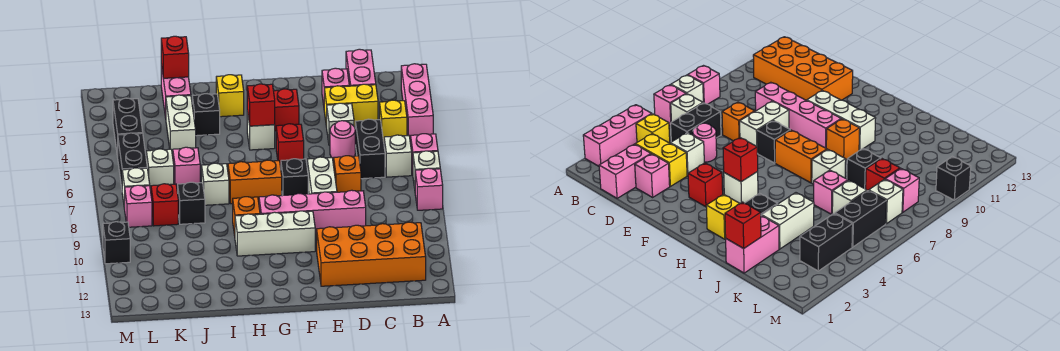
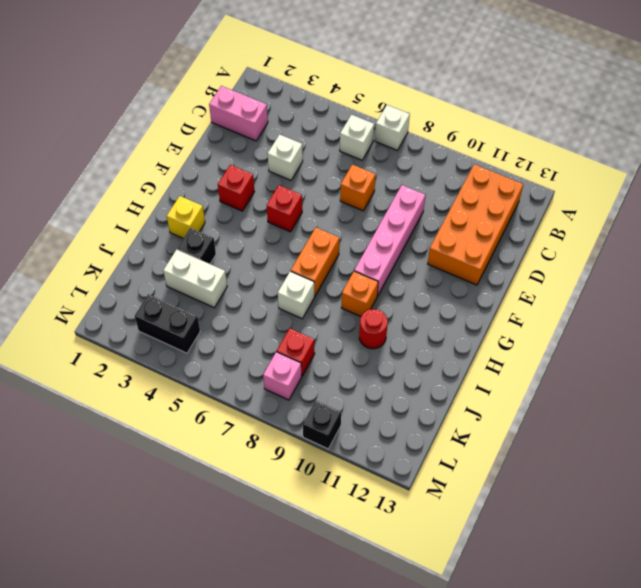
red round brick I10 level 1 -> none
none -> pink brick A2:A4 level 1
none -> pink brick A6 level 1
none -> pink brick A8 level 1
none -> yellow brick B4 level 1

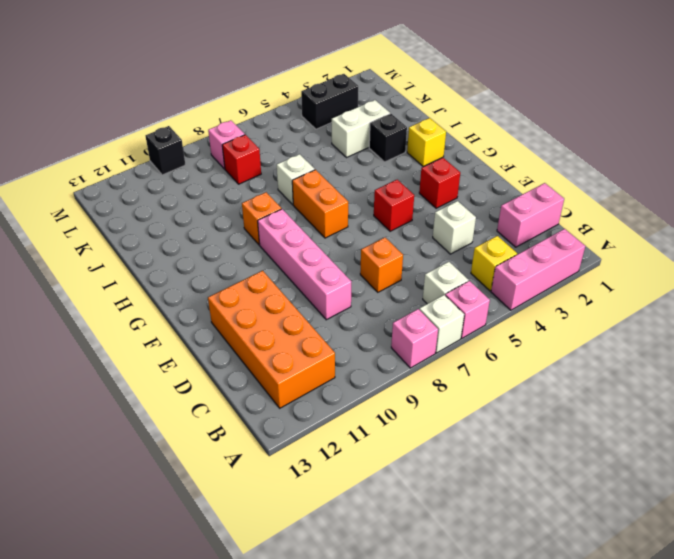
none -> yellow brick C3:D3 level 1
none -> black brick C5:C6 level 1
none -> pink brick D2 level 1
none -> pink round brick D5 level 1

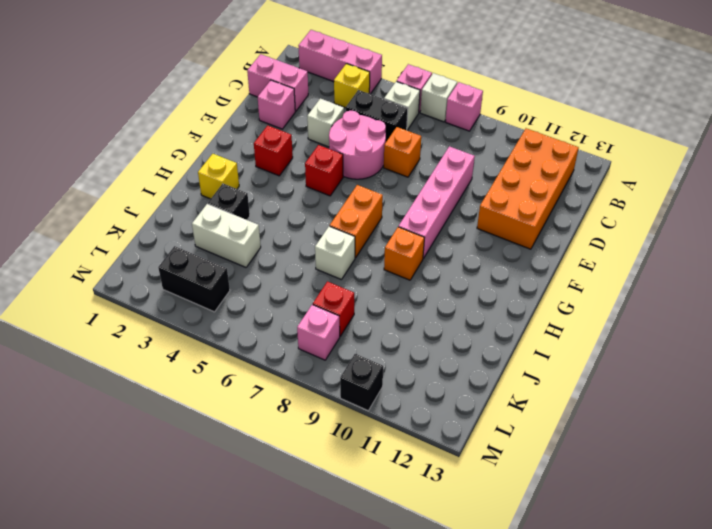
pink round brick D5:E6 level 1 -> pink round brick D5 level 1
none -> yellow brick C3:D3 level 1
none -> white brick E7:E8 level 1
none -> black brick F7 level 1
none -> white brick F10:H10 level 1

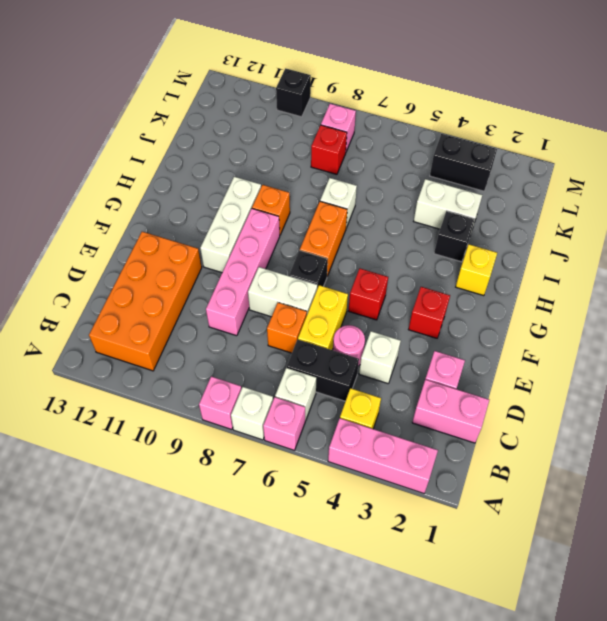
yellow brick D6:E6 level 1 -> yellow brick C3:D3 level 1
none -> white brick G4 level 1
none -> pink brick J1:J2 level 1
none -> pink brick J6 level 1
none -> black brick J8 level 1

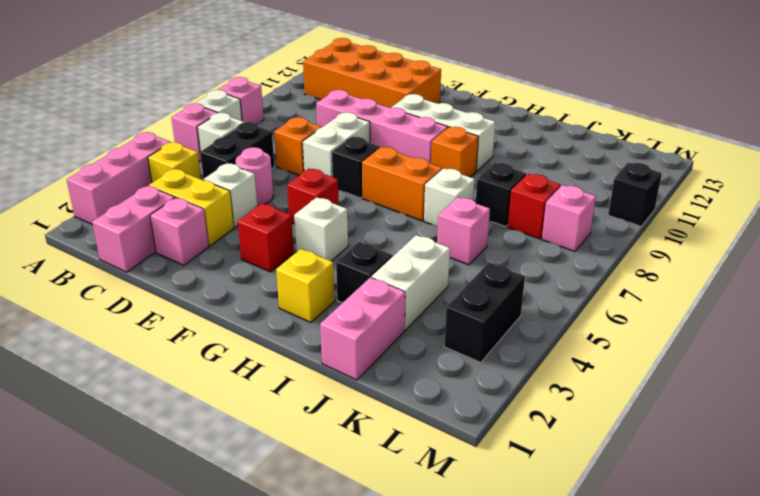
none -> white brick K6 level 1
none -> black brick L5:L6 level 1
none -> white brick L7 level 1
none -> red brick G4 level 2

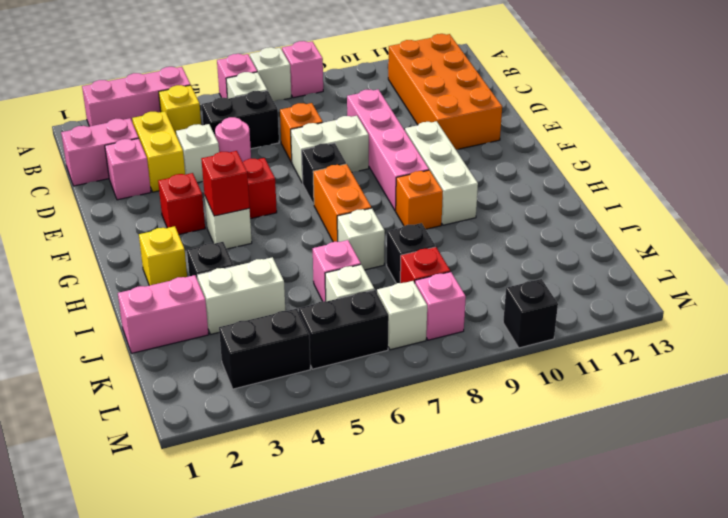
none -> red brick J1 level 2

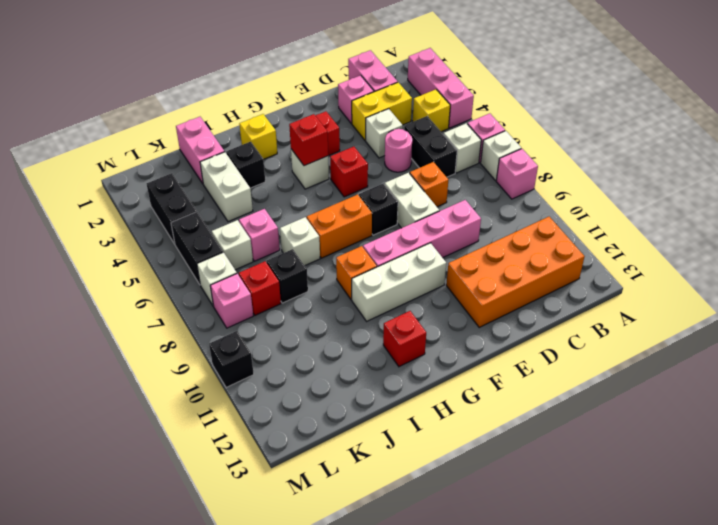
red brick H12 level 1 -> red brick J1 level 2

